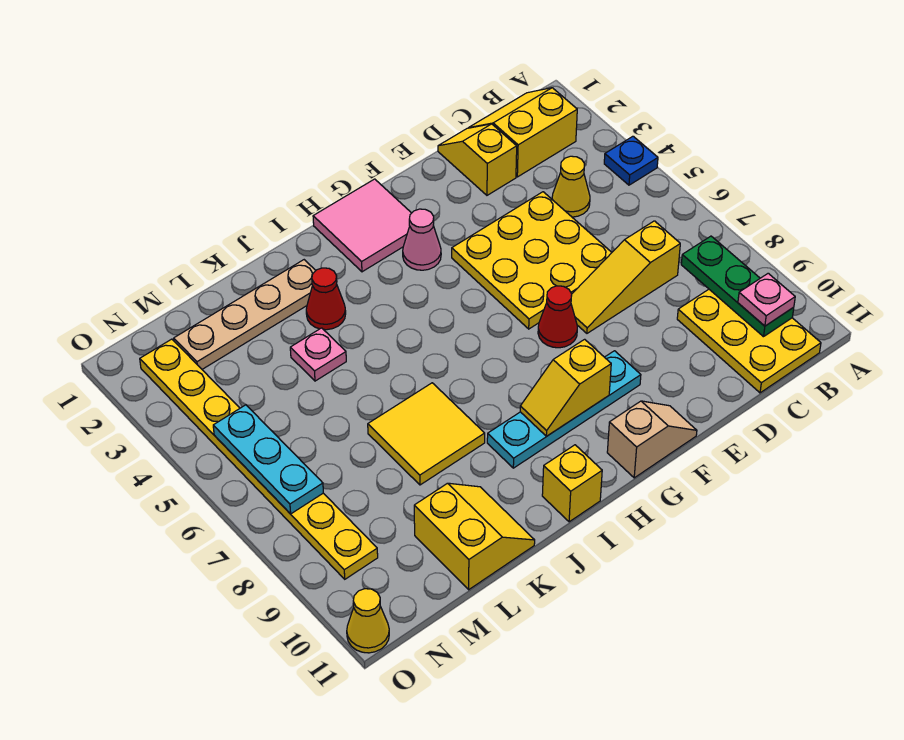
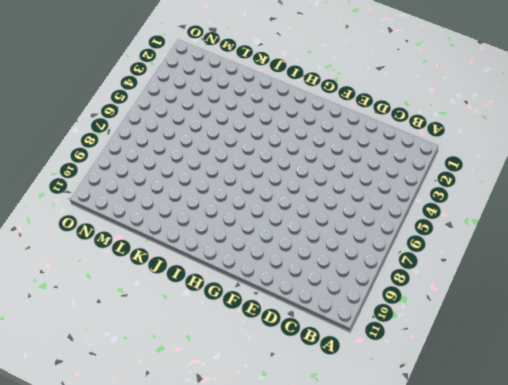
none -> blue plate A4 level 1
none -> yellow slope B1:C2 level 1 top 2
none -> yellow plate B9:C11 level 1

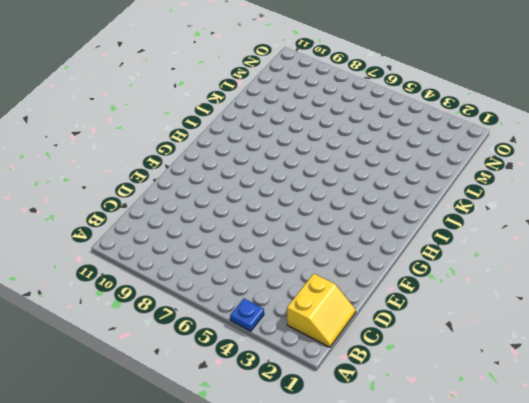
none -> yellow plate B9:C11 level 1
none -> yellow cone C4 level 1
none -> yellow slope C7:E7 level 1 top C

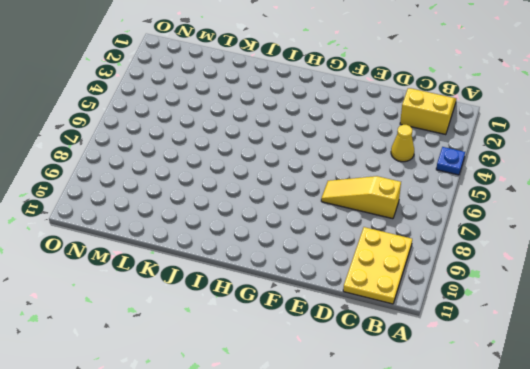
none -> yellow slope D1:D2 level 1 top 2
none -> yellow plate D4:F6 level 1
none -> red cone F7 level 1

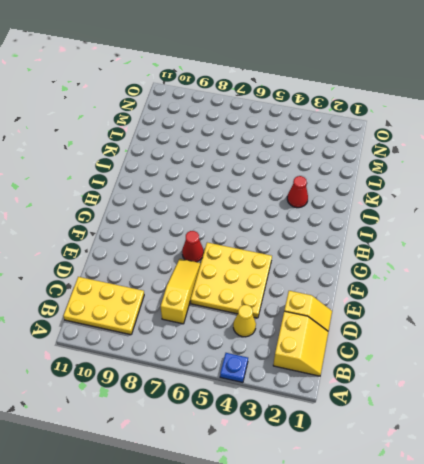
none -> cyan plate F9:I9 level 1
none -> tan slope F11:G11 level 1 top G
none -> pink tile G1:H2 level 1

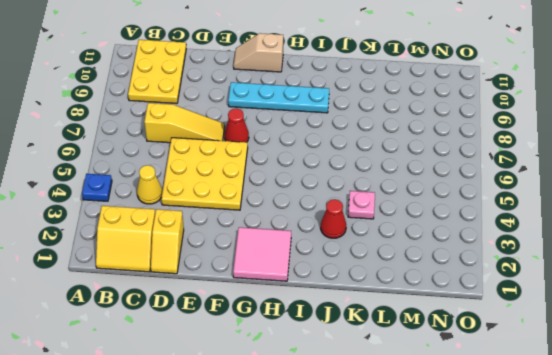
none -> pink cone G3 level 1
none -> yellow brick I11 level 1
none -> tan plate J2:M2 level 1

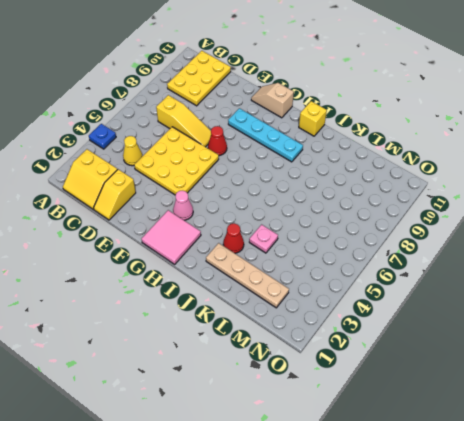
none -> yellow tile J7:K8 level 1
none -> yellow slope K10:L11 level 1 top L
none -> yellow plate N2:N9 level 1

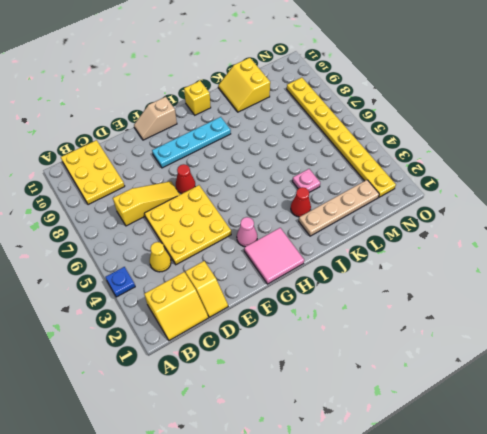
none -> yellow tile J7:K8 level 1
none -> yellow cone O11 level 1
none -> green plate B8:B10 level 2

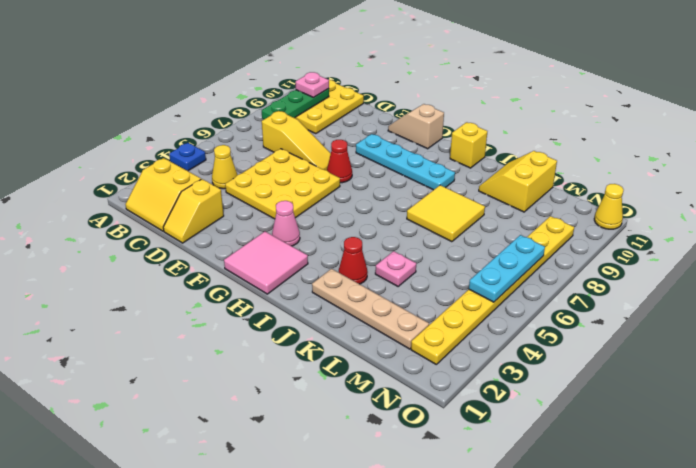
none -> yellow slope G9:H9 level 2 top G

